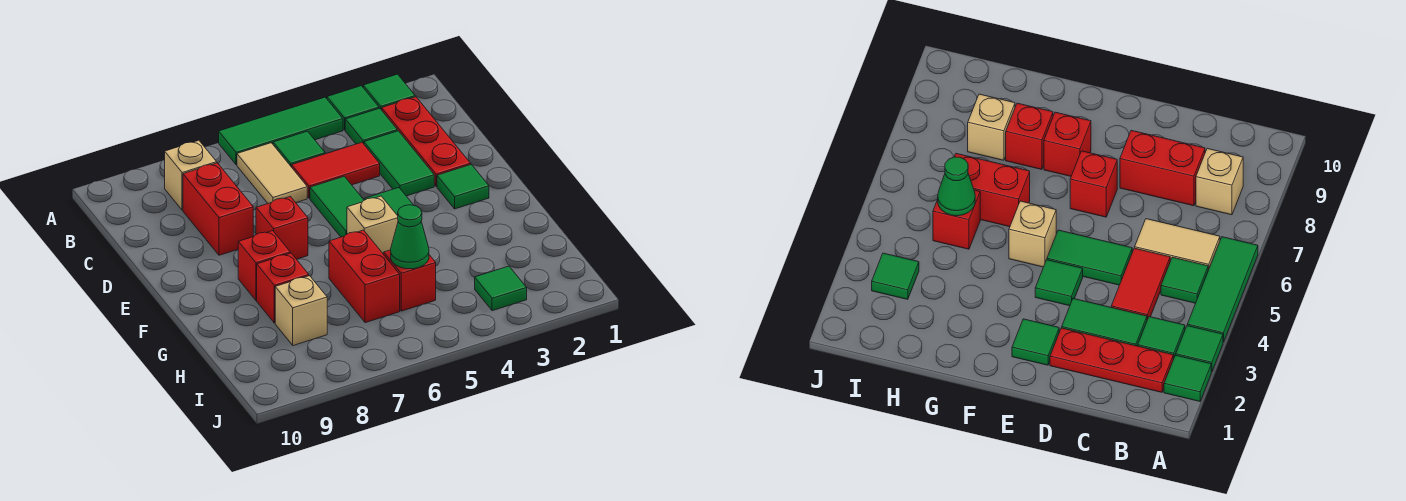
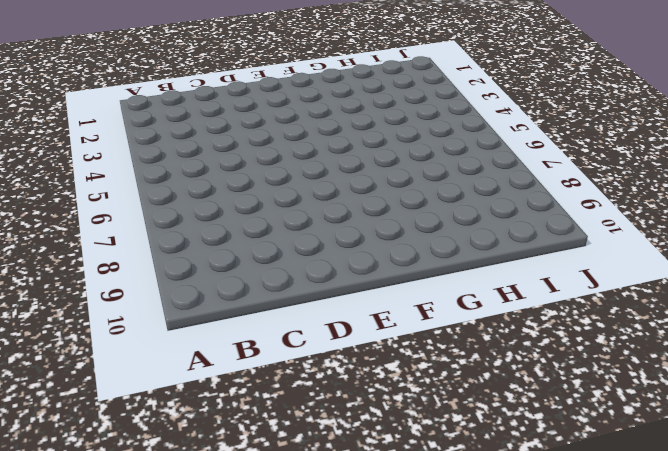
none -> green tile A2 level 1
none -> green tile A3 level 1
none -> green tile A4:A6 level 1

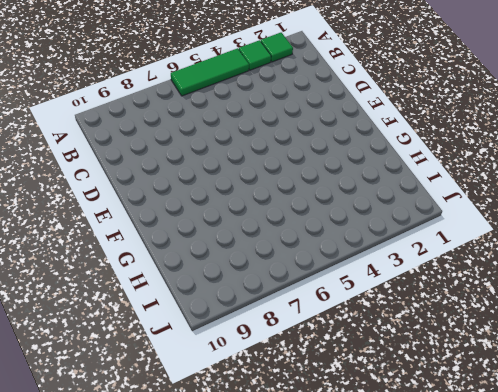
none -> red plate B2:D2 level 1
none -> green tile B3 level 1
none -> green tile B5 level 1

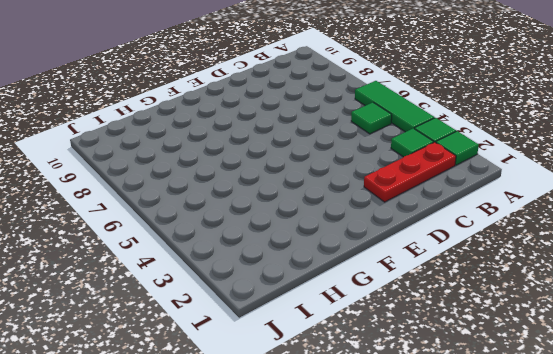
none -> tan tile B6:C6 level 1
none -> tan brick B8 level 1
none -> green tile C3:D3 level 1

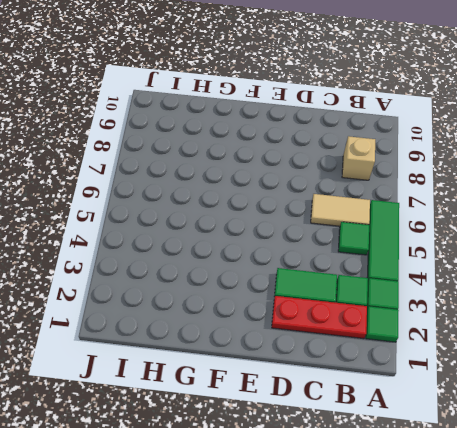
none -> red tile C4:C5 level 1
none -> red brick C8:D8 level 1
none -> green tile D5:E5 level 1

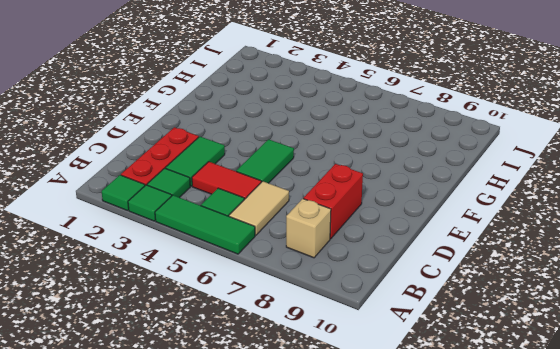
none -> green tile E2 level 1
none -> green tile E4 level 1
none -> red brick E7 level 1

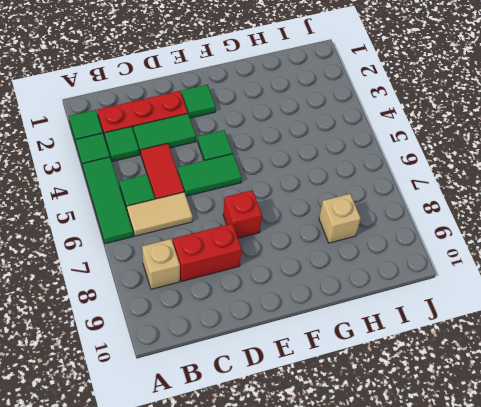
none -> tan brick F5 level 1
none -> red brick F8 level 1
none -> red brick G6:H6 level 1

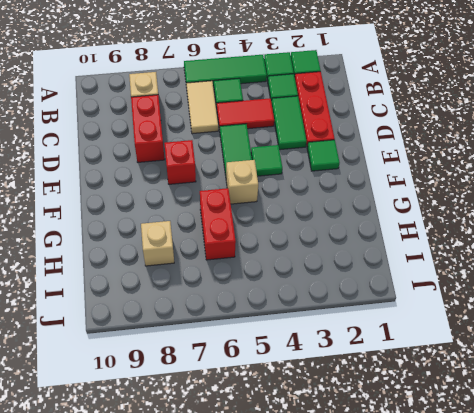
none -> red brick F8 level 1
none -> red brick G8 level 1
none -> red brick H5 level 1

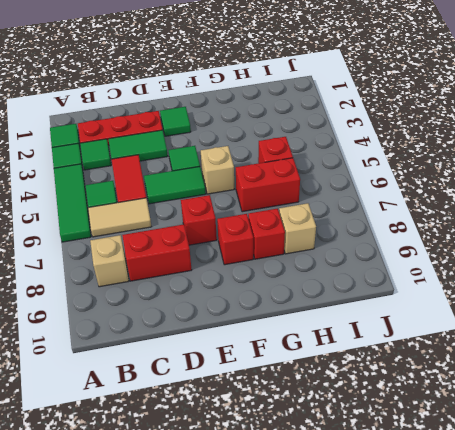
none -> green tile I3 level 1
none -> green cone H5 level 2

